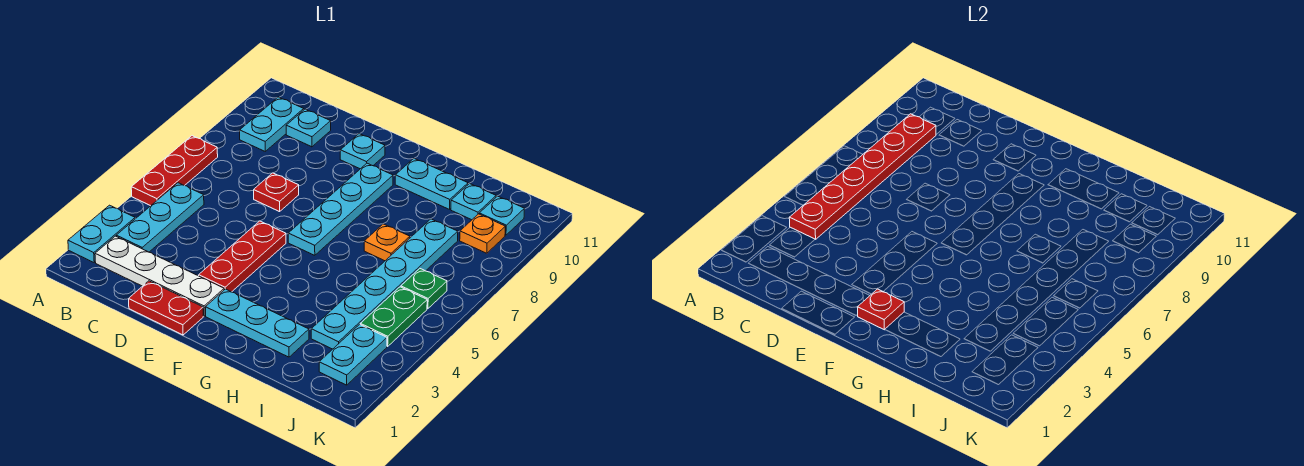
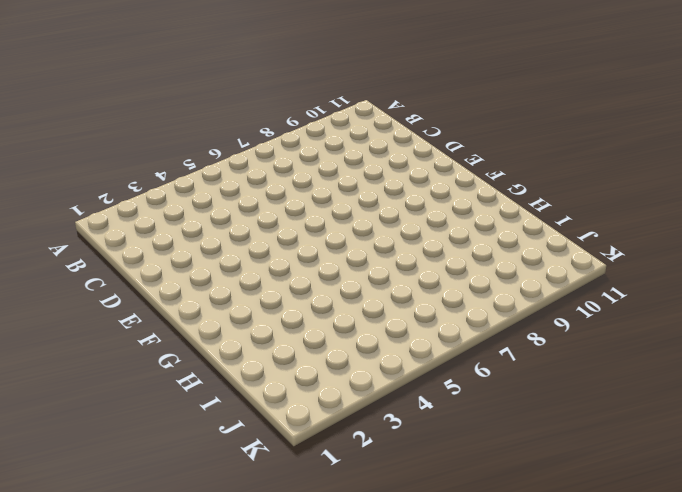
none -> cyan plate A2:A3 level 1
none -> red plate A5:A7 level 1
none -> white plate B2:E2 level 1

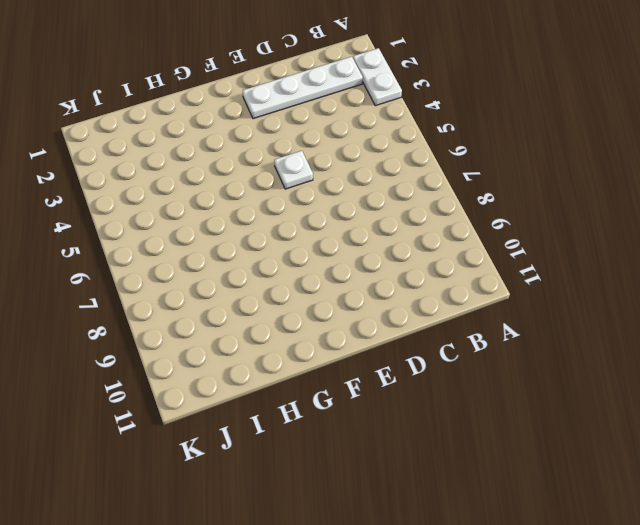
white plate A2:A3 level 1 -> cyan plate A2:A3 level 1
white plate E5 level 1 -> red plate E3:E5 level 1
none -> red plate A5:A7 level 1
none -> cyan plate B3:B5 level 1
none -> cyan plate B9:B10 level 1

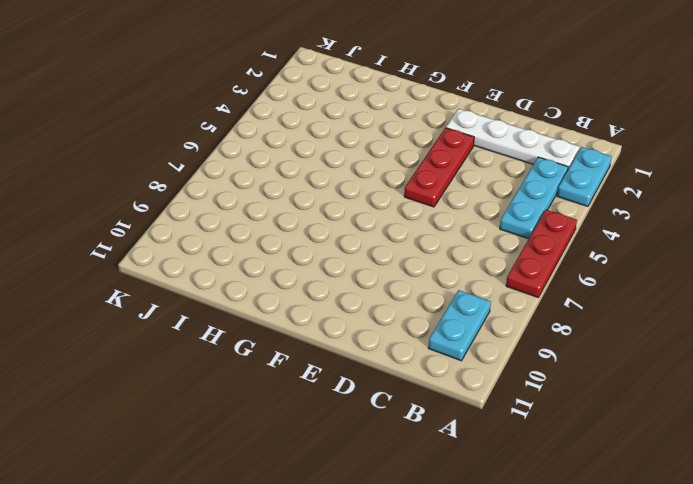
none -> cyan plate C10 level 1
none -> red plate D1:E1 level 1
none -> red plate D7 level 1

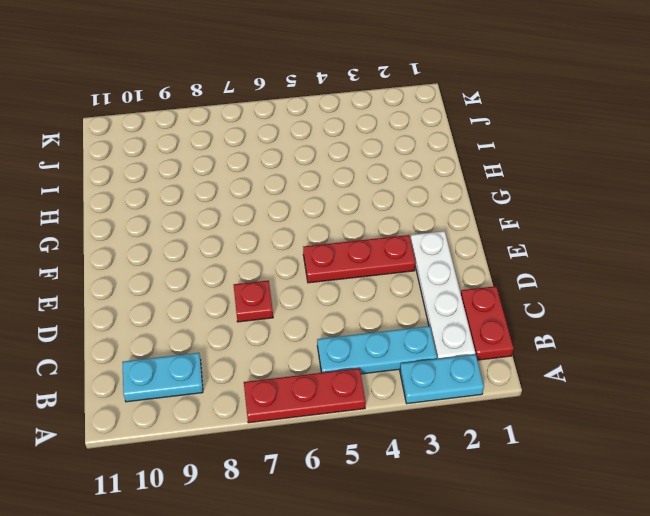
red plate B1:C1 level 1 -> red plate D1:E1 level 1
none -> cyan plate C10 level 1
none -> cyan plate E10 level 1
none -> cyan plate F2:H2 level 1

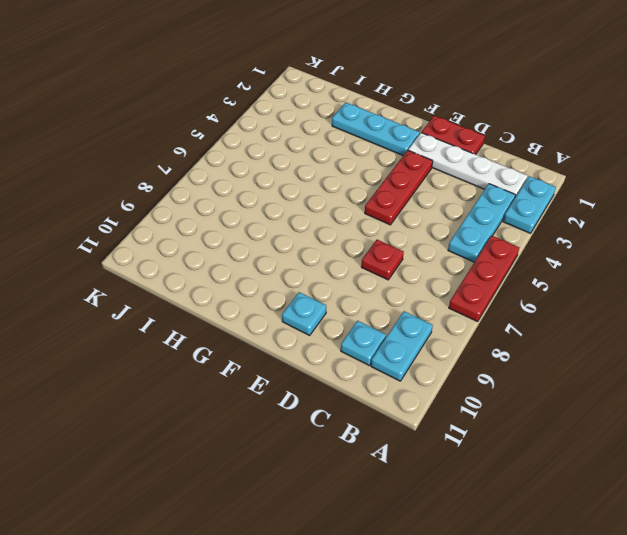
none -> cyan plate F6:F9 level 1
none -> cyan plate G10:H10 level 1
none -> orange plate H7 level 1

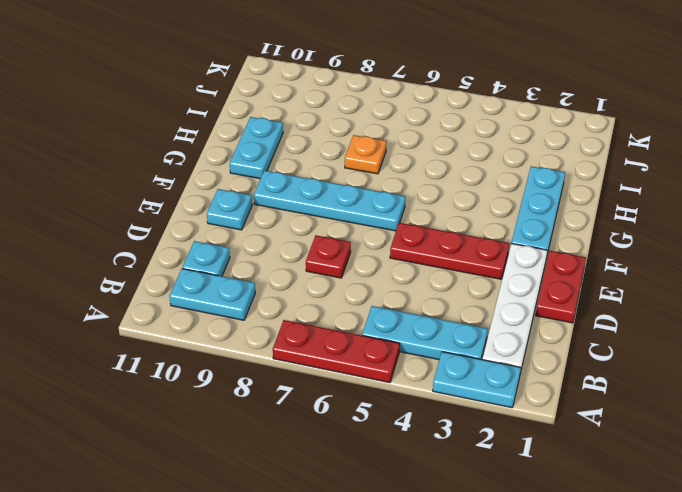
none -> cyan plate I3:I8 level 1
none -> cyan plate I10 level 1
none -> cyan plate J2:J3 level 1

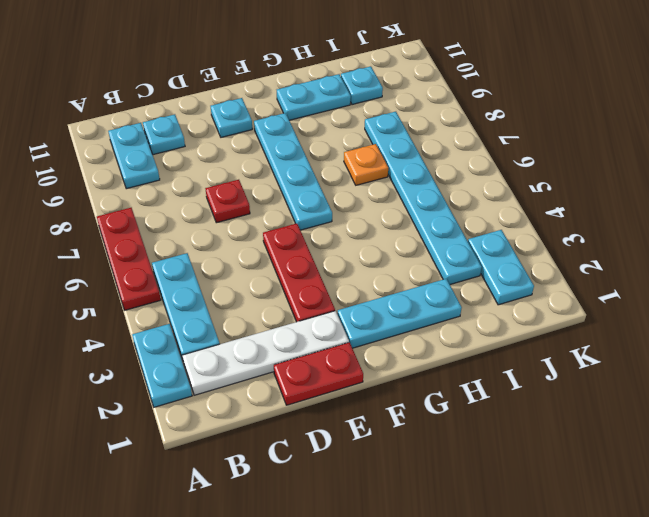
none -> green plate J4:J5 level 1
none -> green plate J6 level 1
none -> orange plate J9 level 1

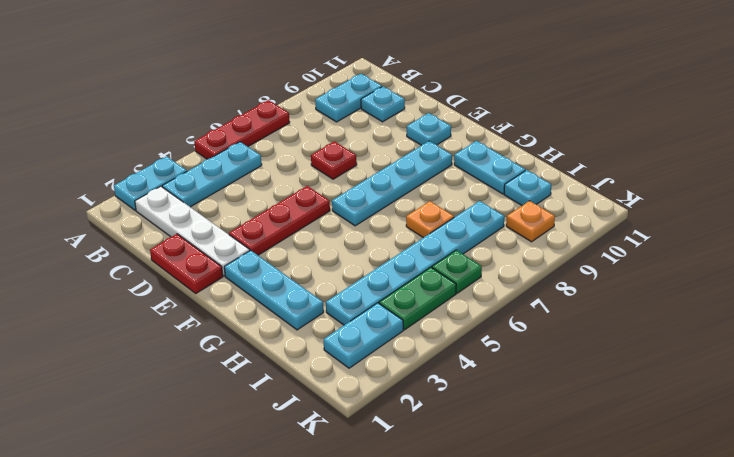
none -> cyan plate J10 level 1
none -> red plate B4:B9 level 2
none -> red plate F2 level 2

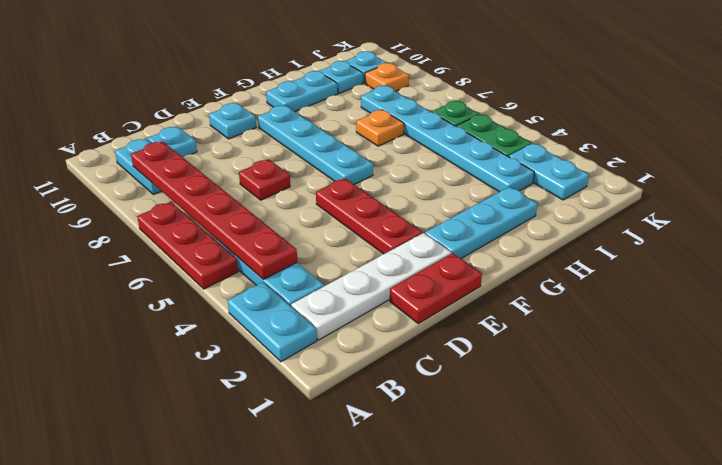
none -> red plate F2 level 2

